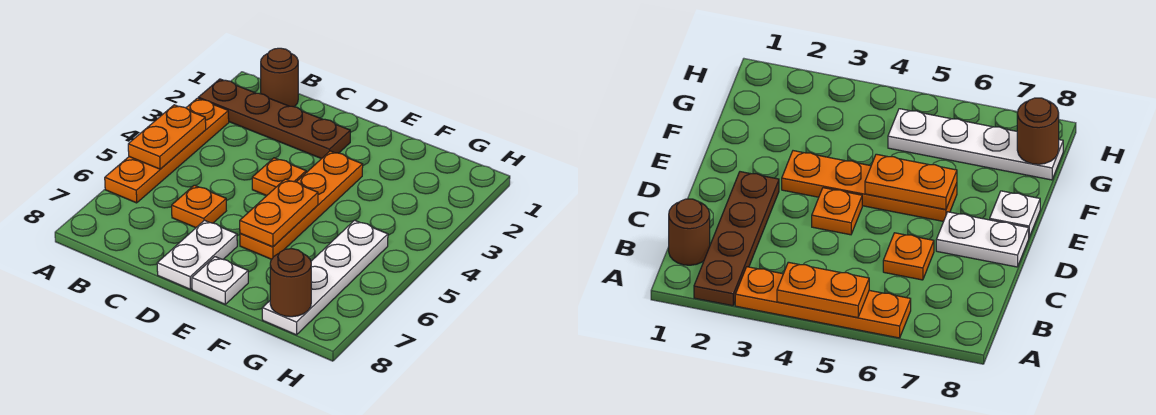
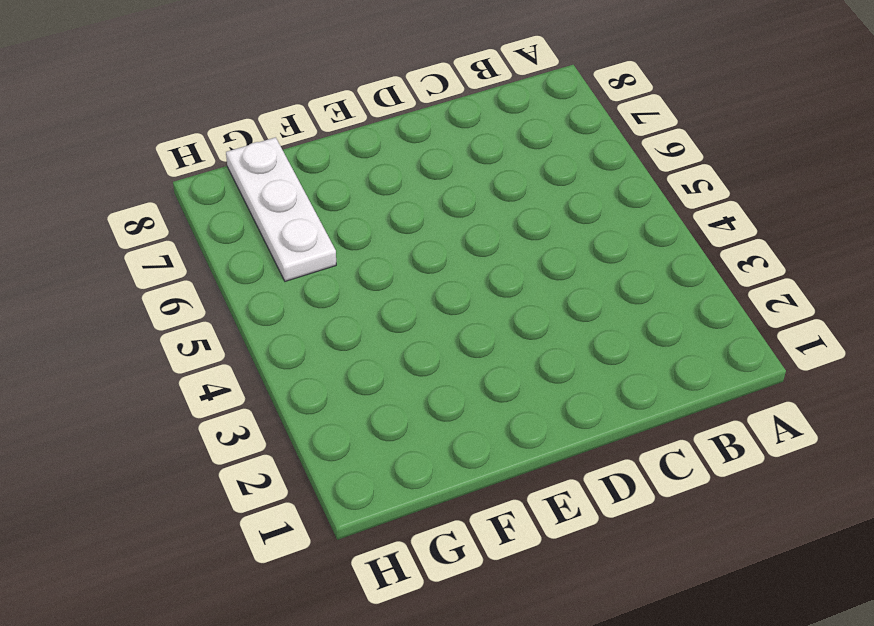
white plate G6:G8 level 1 -> white plate G5:G8 level 1
none -> brown plate A2:D2 level 1
none -> orange plate A3:A6 level 1
none -> brown round brick B1 level 1

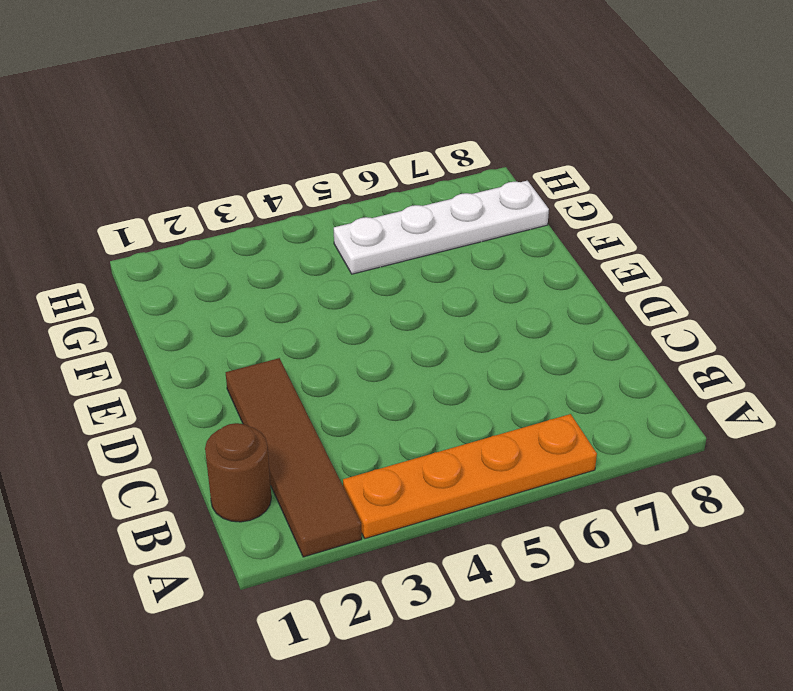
brown tile A2:D2 level 1 -> brown plate A2:D2 level 1
none -> orange plate C6 level 1
none -> orange plate D4 level 1
none -> white plate D7:D8 level 1

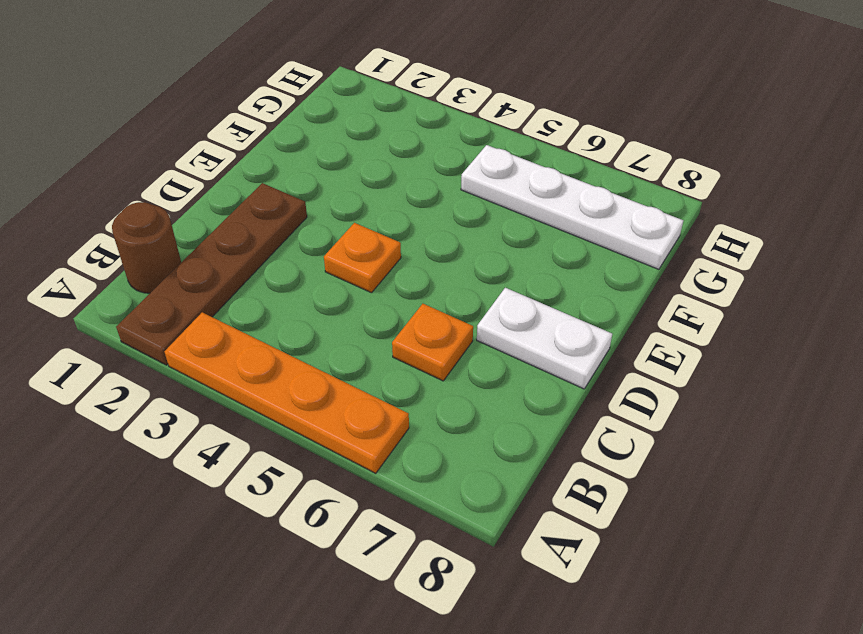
none -> orange plate E3:E6 level 1
none -> white plate E8 level 1
none -> orange plate A4:A5 level 2

